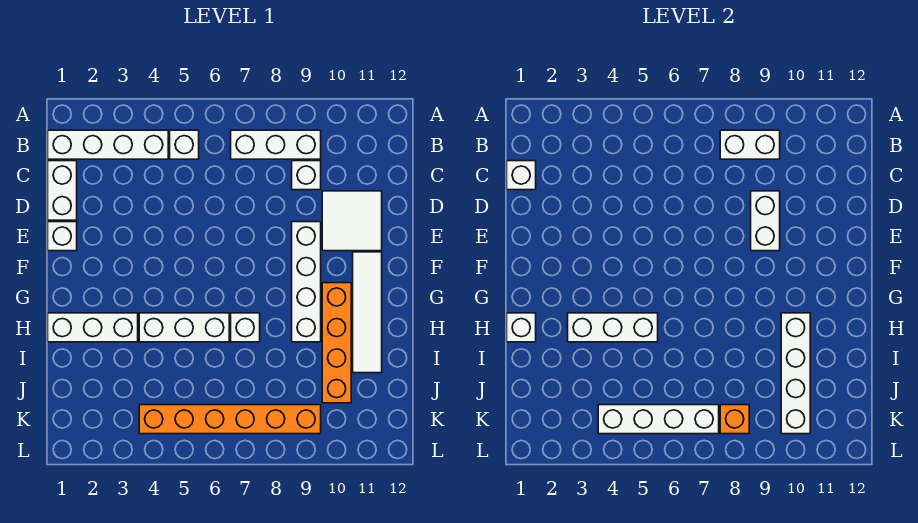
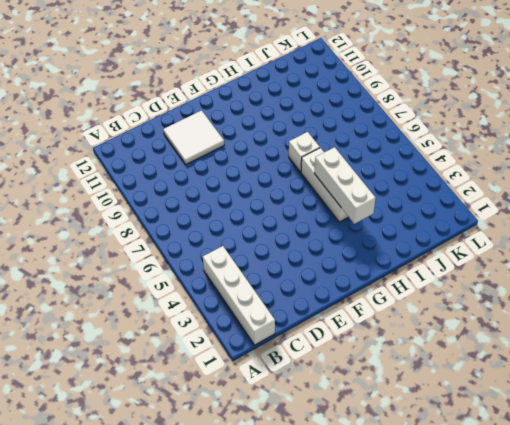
none -> white brick B5 level 1
none -> white brick B7:B9 level 1
none -> white brick C1:D1 level 1

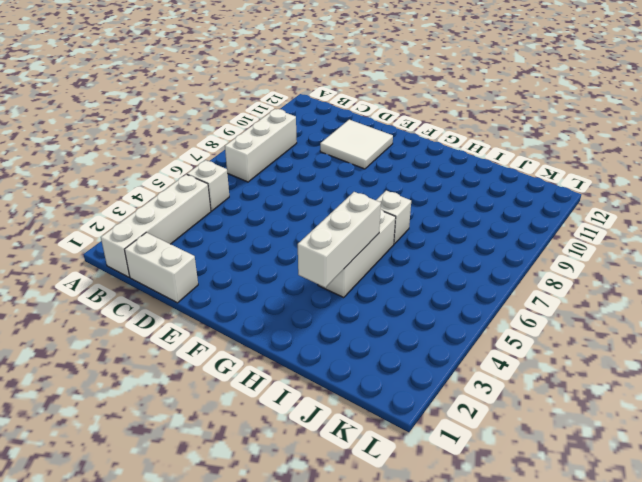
none -> white brick C9 level 1
none -> white brick E1 level 1
none -> white brick E9:H9 level 1

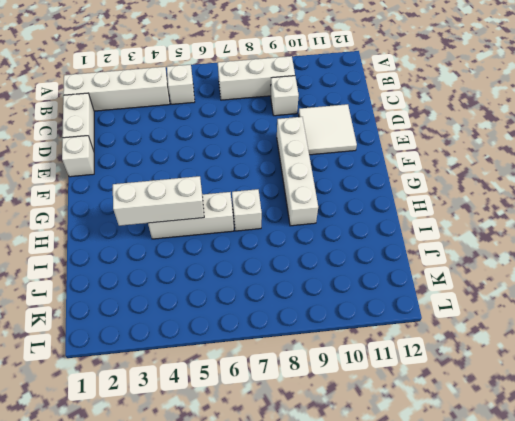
none -> white tile F11:I11 level 1
none -> orange brick G10:J10 level 1
none -> white brick H1:H3 level 1

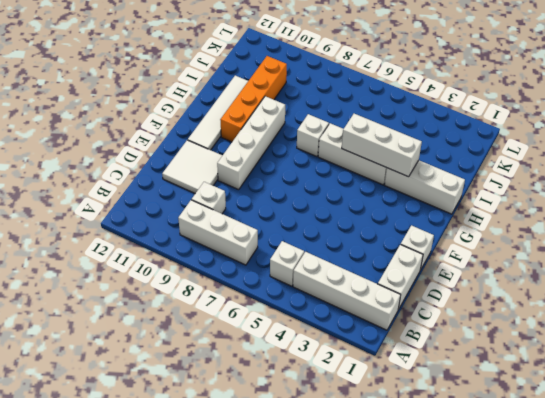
none -> orange brick K4:K9 level 1
none -> white brick B8:B9 level 2
none -> white brick C1 level 2

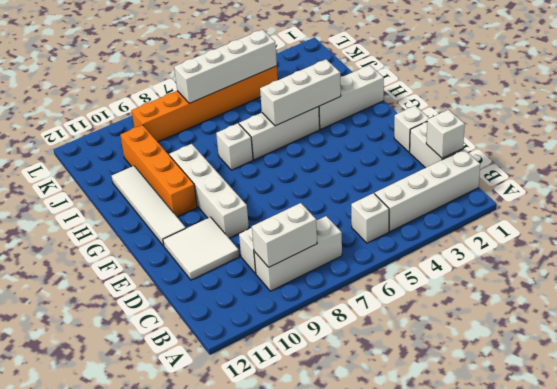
none -> white brick D9:E9 level 2
none -> white brick H1 level 2
none -> white brick H10:K10 level 2

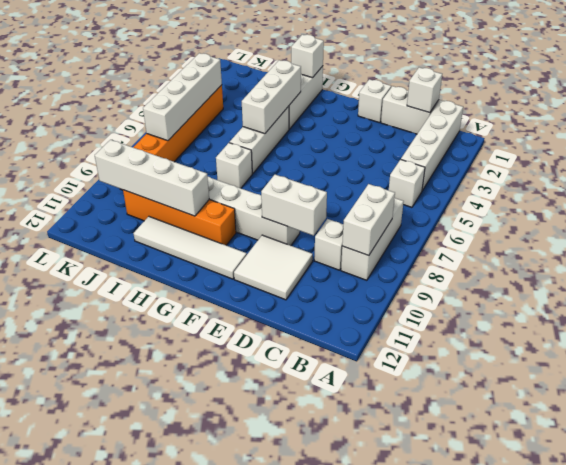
none -> orange brick K8 level 2

